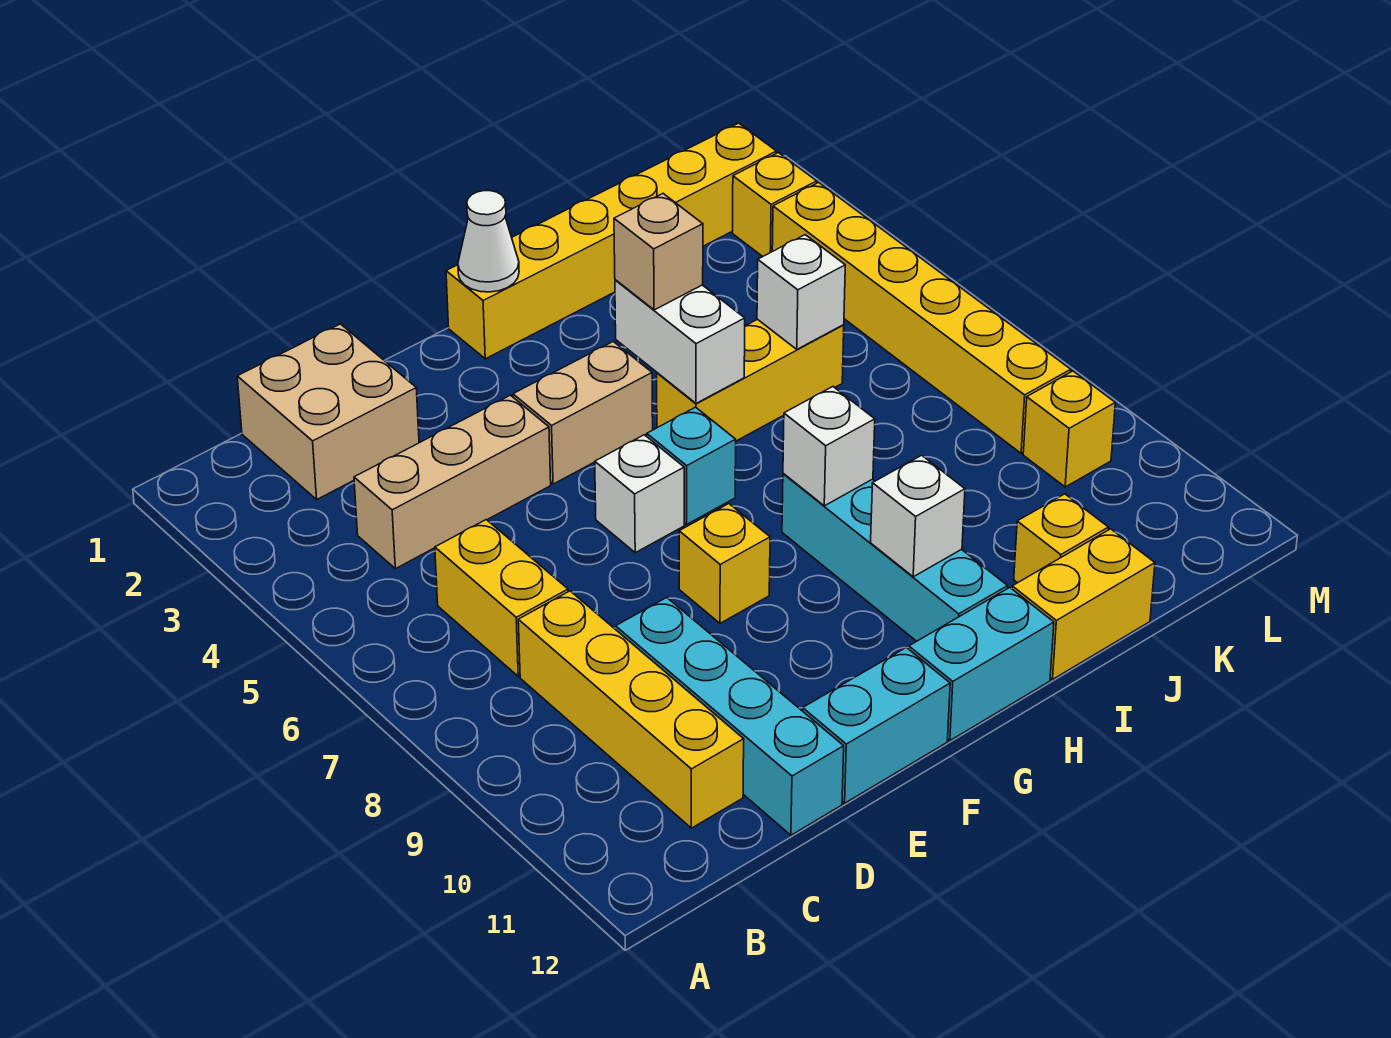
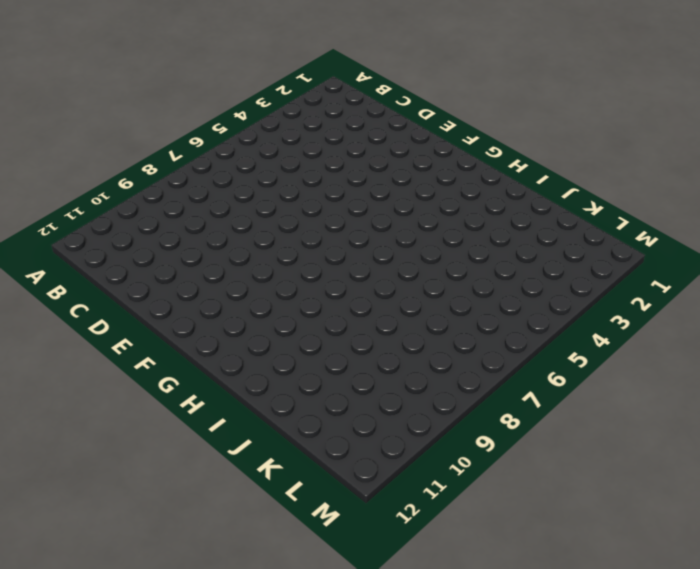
none -> tan brick C1:D2 level 1
none -> tan brick C4:E4 level 1
none -> yellow brick C6:C7 level 1

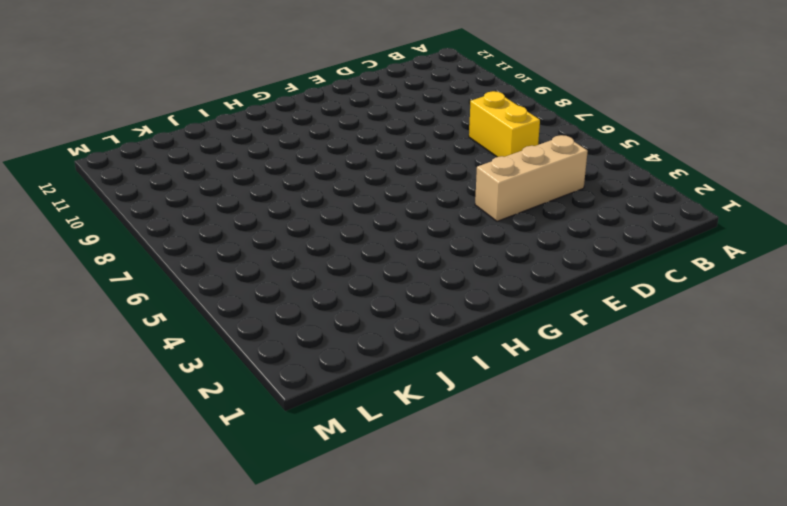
none -> tan brick C1:D2 level 1
none -> yellow brick C8:C11 level 1
none -> cyan brick D9:D12 level 1

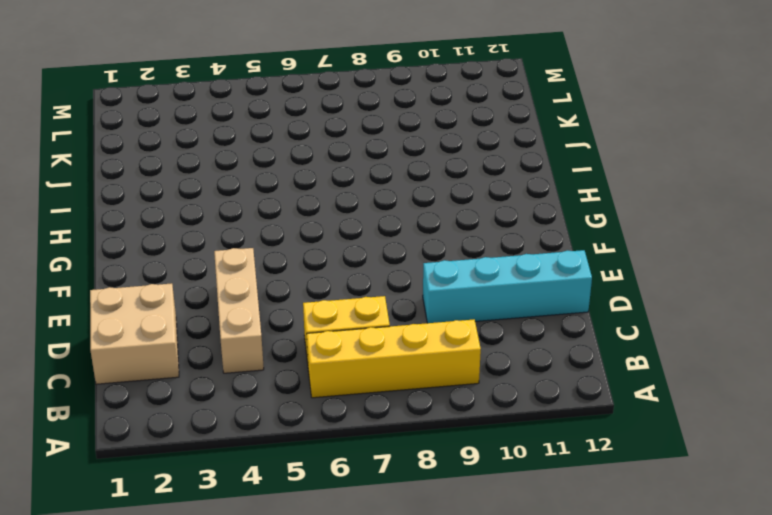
yellow brick B6:B9 level 1 -> yellow brick C8:C11 level 1
none -> cyan brick E12:F12 level 1
none -> tan brick F4:G4 level 1
none -> white brick F6 level 1

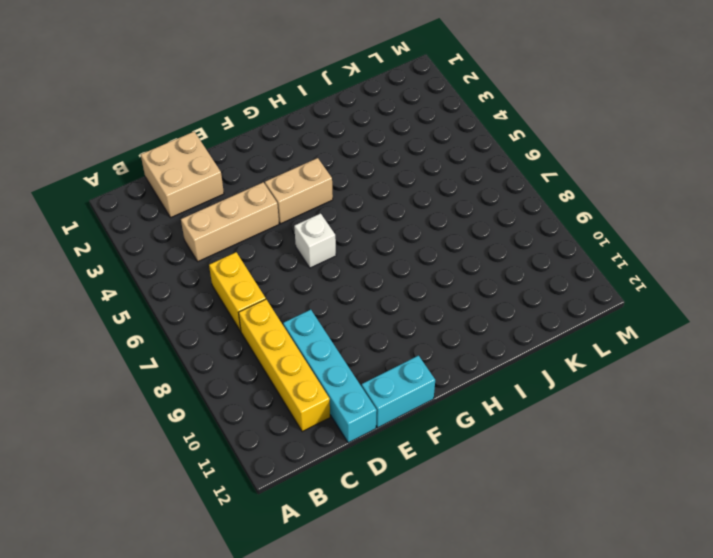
none -> yellow brick F8 level 1
none -> yellow brick G1:L1 level 1
none -> cyan brick G6 level 1

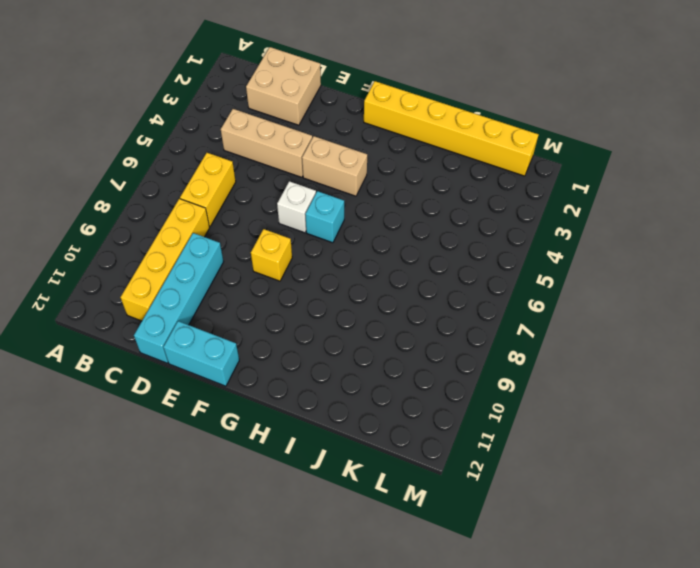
none -> cyan brick G12:H12 level 1
none -> yellow brick H5:J5 level 1
none -> cyan brick H8:H11 level 1

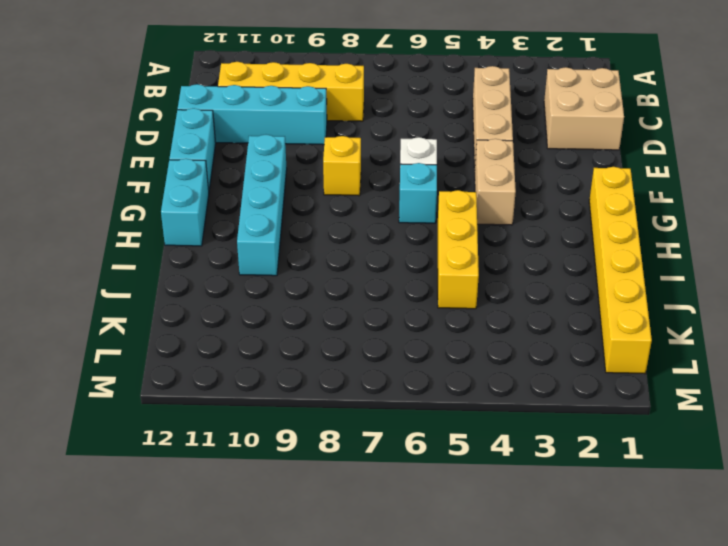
cyan brick F10:I10 level 1 -> cyan brick H8:H11 level 1
none -> yellow brick C6:C7 level 1
none -> yellow brick I12:J12 level 1
none -> yellow brick J11 level 1

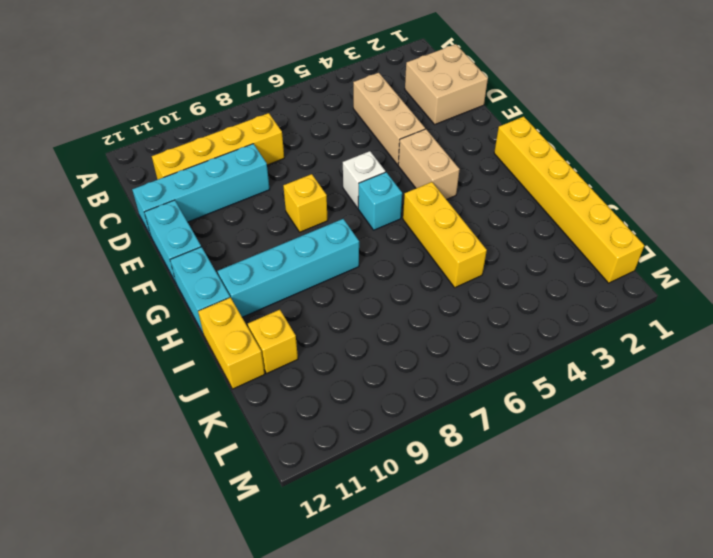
none -> yellow brick C6:C7 level 1
none -> yellow brick L2 level 1
none -> yellow brick L3:L8 level 1

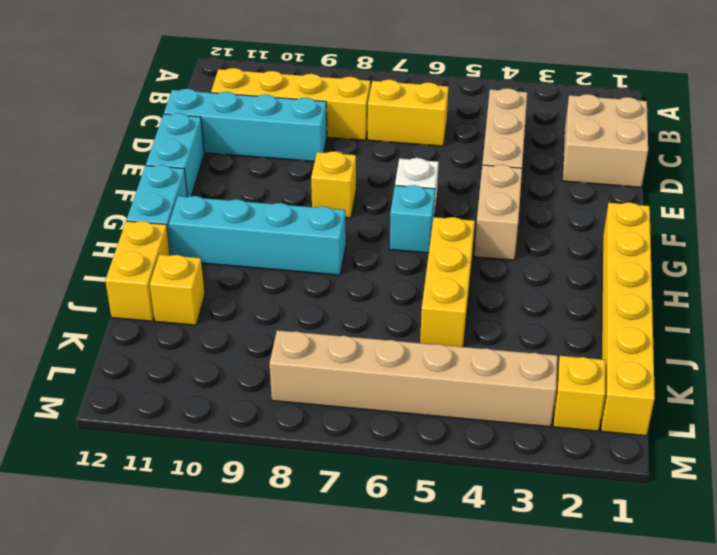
tan brick L3:L8 level 1 -> yellow brick L3:L8 level 1
none -> yellow brick L9 level 1
none -> white cone G1 level 2
none -> white brick H4:H5 level 2

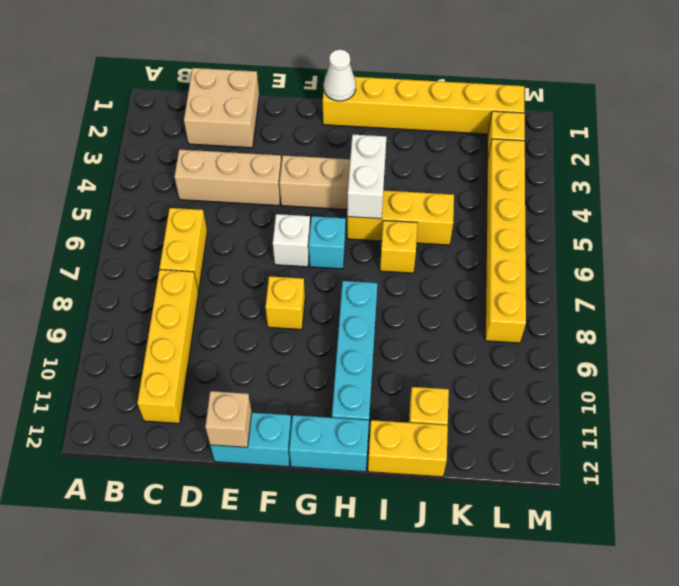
tan brick E12 level 2 -> tan brick H4 level 3
yellow brick I6 level 1 -> yellow brick L9 level 1
none -> cyan brick D9:D12 level 1
none -> white brick H8 level 2
none -> white brick H10 level 2

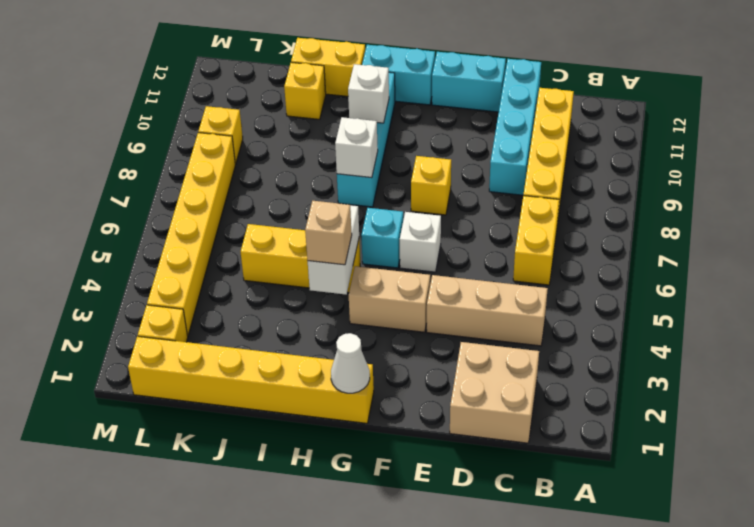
none -> white brick J5 level 2

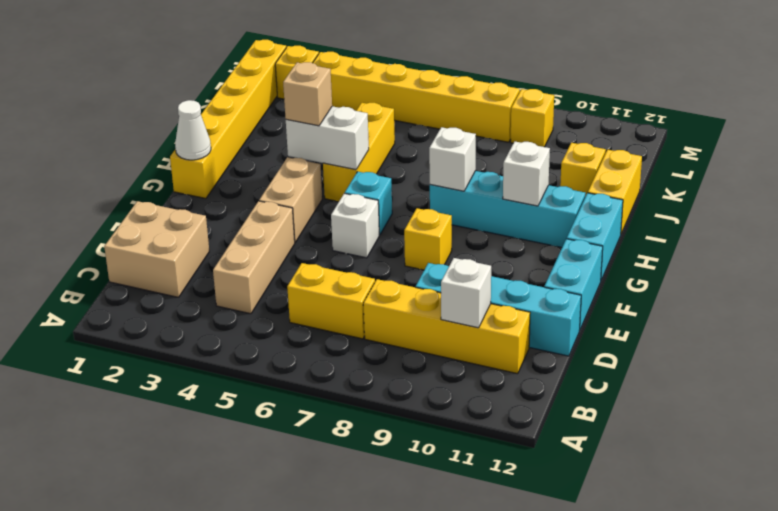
white brick C10 level 2 -> white brick J5 level 2

